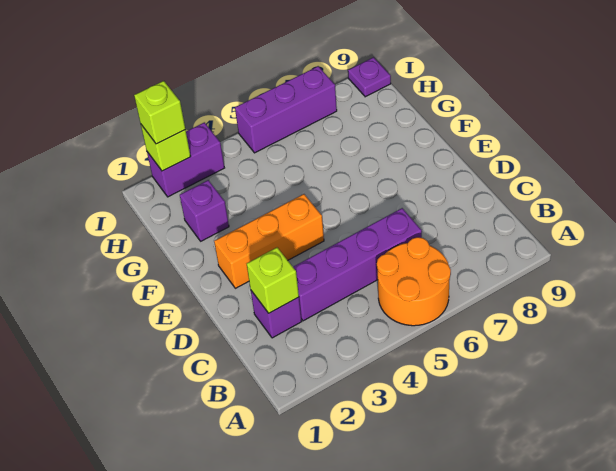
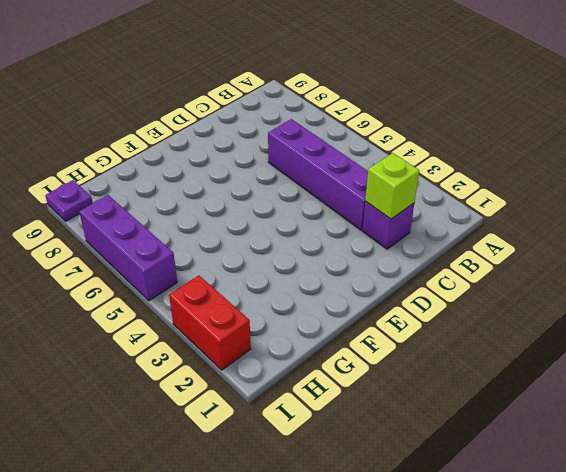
red brick I2:I3 level 1 -> purple brick I2:I3 level 1
none -> orange round brick A5:B6 level 1
none -> orange brick E2:E4 level 1

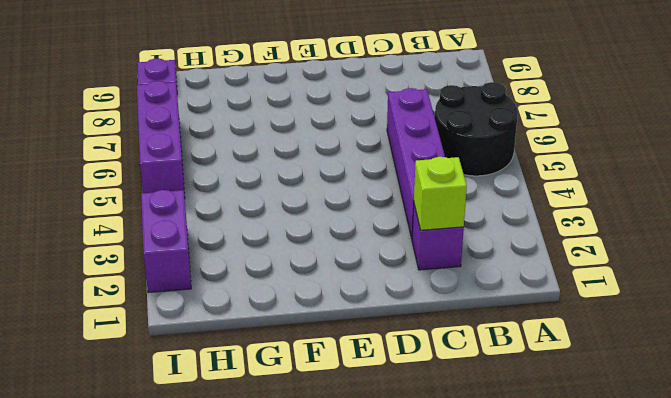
black round brick A5:B6 level 1 -> orange round brick A5:B6 level 1
none -> orange brick E2:E4 level 1
none -> purple brick G2 level 1

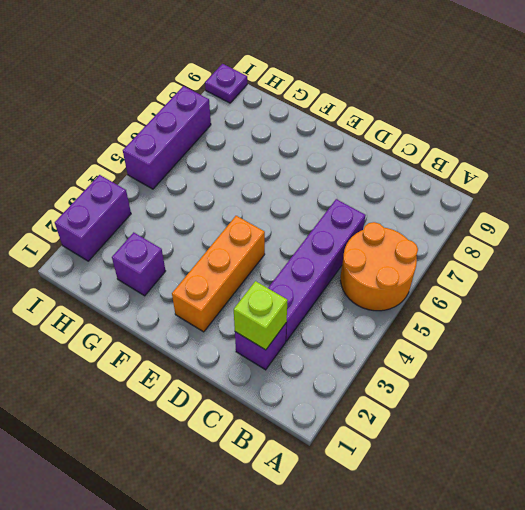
none -> lime brick I2 level 2
none -> lime brick I2 level 3

